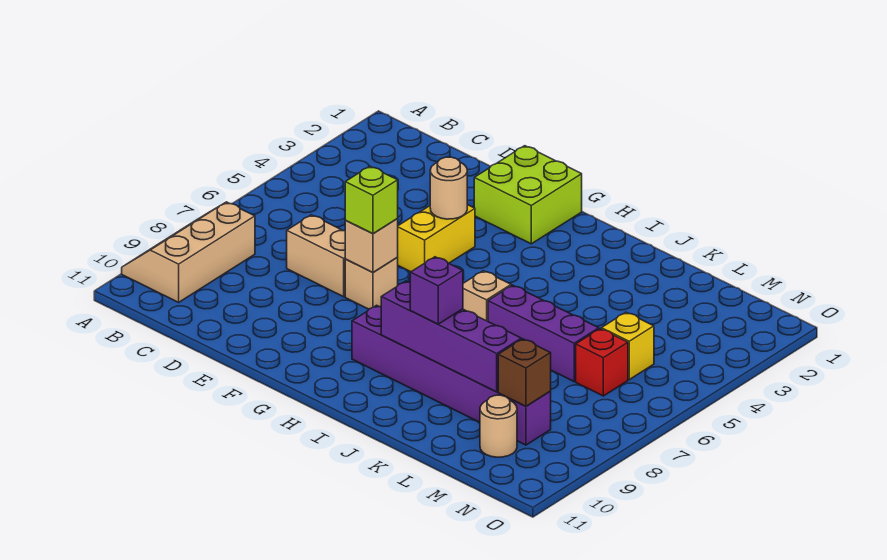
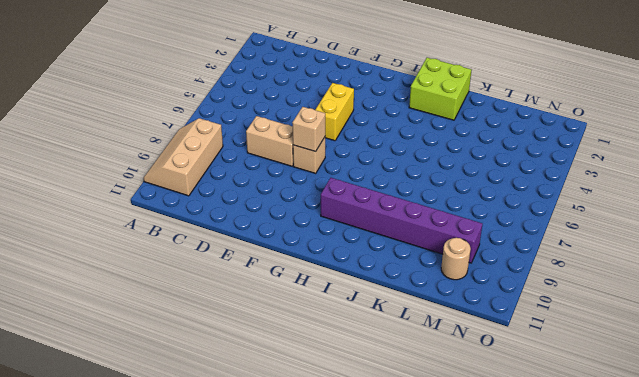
lime brick I1:J2 level 1 -> lime brick F1:G2 level 1
none -> tan brick I6 level 1
none -> purple brick J6:L6 level 1
none -> yellow brick M5 level 1

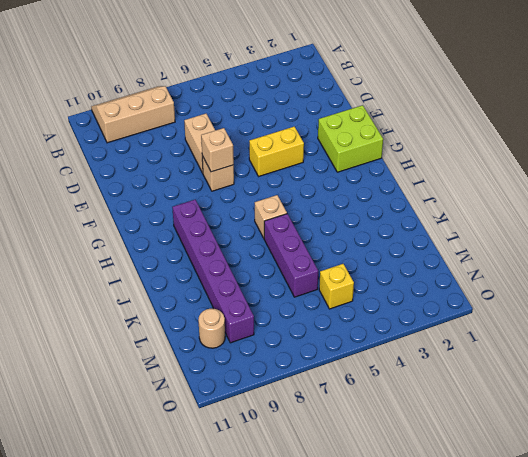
none -> red brick M6 level 1
none -> tan round brick F4 level 2
none -> purple brick I9:L9 level 2

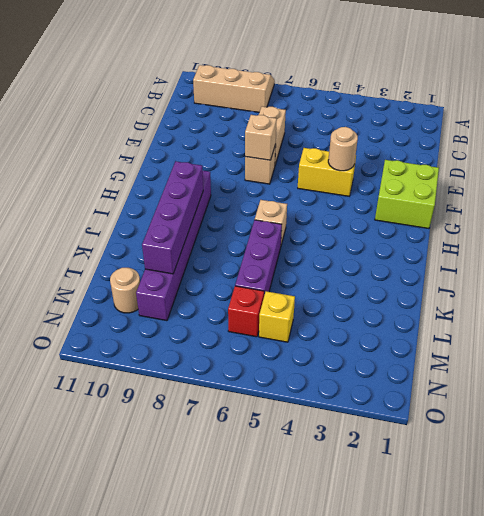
none -> brown brick M9 level 2
none -> lime brick F7 level 3
none -> purple brick J9 level 3

